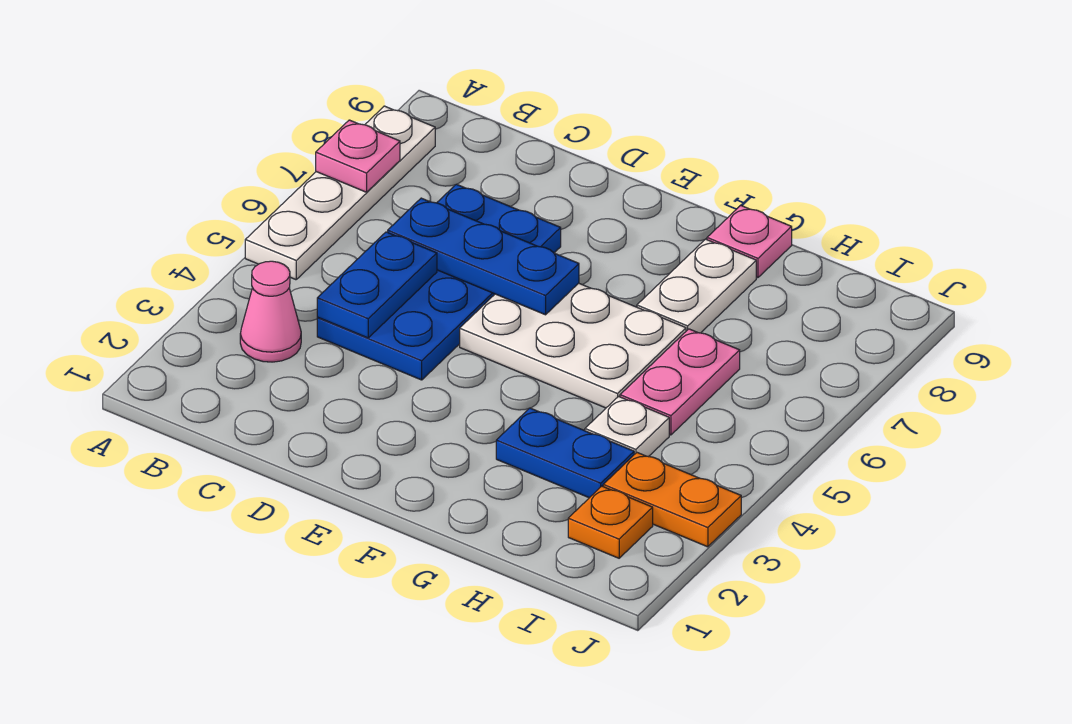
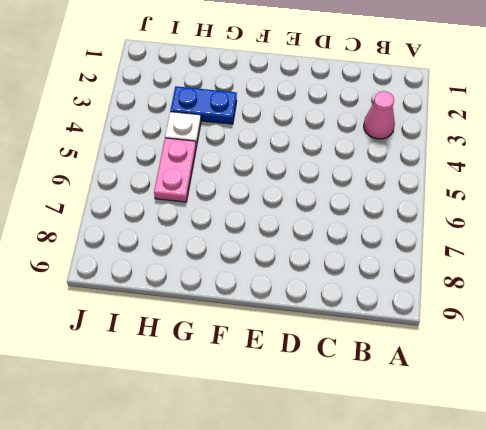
none -> white plate A5:A8 level 1
none -> blue plate C4:D7 level 1
none -> white plate E5:G6 level 1

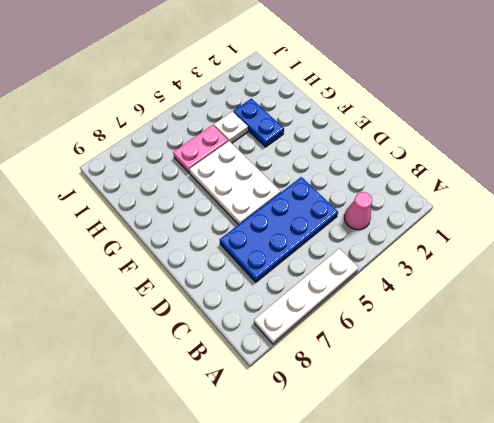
none -> white plate G7:G8 level 1
none -> pink plate G9 level 1
none -> orange plate I2 level 1

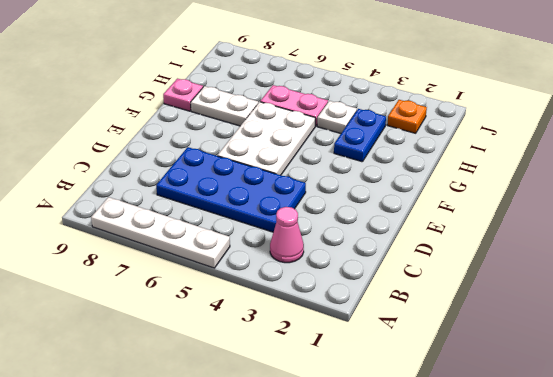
none -> orange plate I3:J3 level 1
none -> pink plate A7 level 2
none -> blue plate C4:C5 level 2

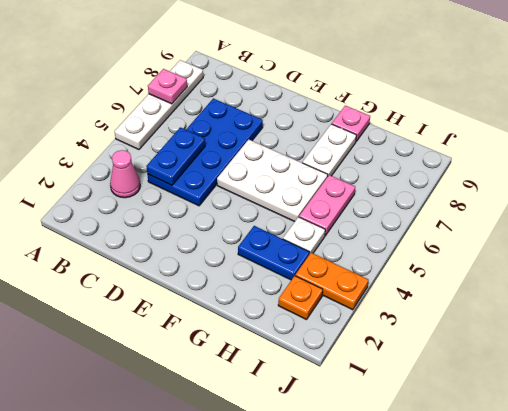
none -> blue plate C6:E6 level 2

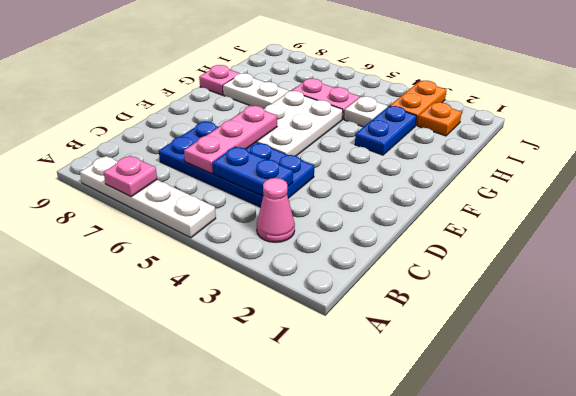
pink plate C6:E6 level 2 -> blue plate C6:E6 level 2

